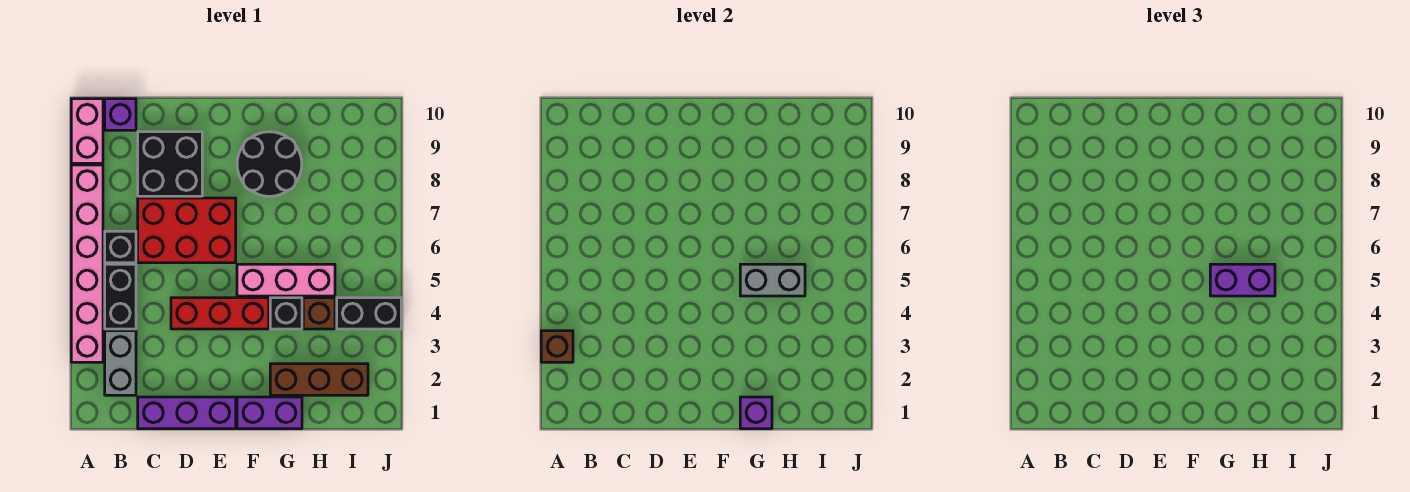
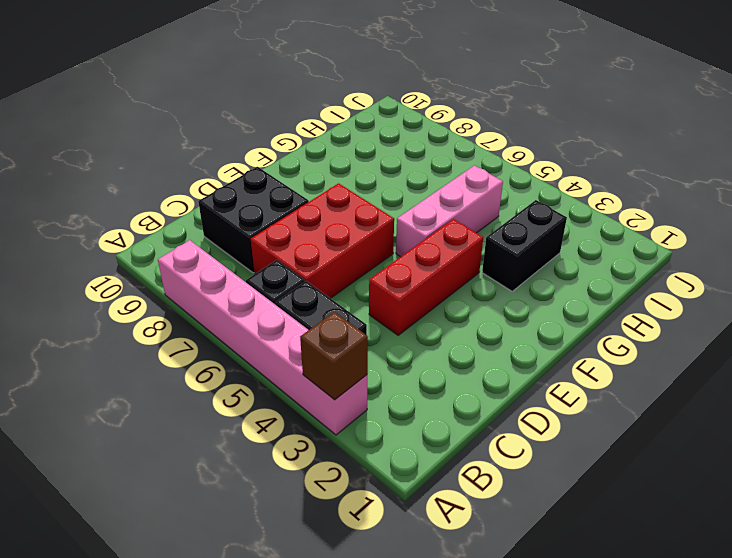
black brick G3:H3 level 1 -> black brick I4:J4 level 1
none -> pink brick A9:A10 level 1
none -> grey brick B2:B3 level 1
none -> purple brick B10 level 1

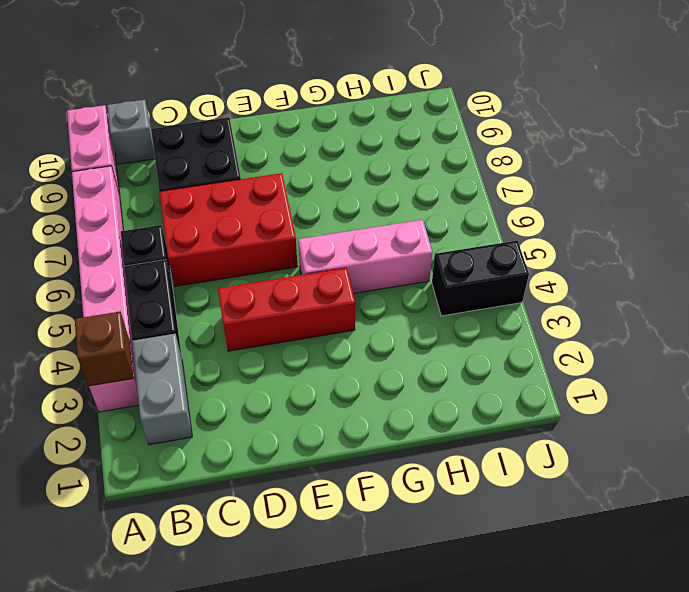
grey brick B10 level 1 -> purple brick B10 level 1
none -> purple brick C1:E1 level 1
none -> purple brick F1:G1 level 1
none -> black round brick F8:G9 level 1

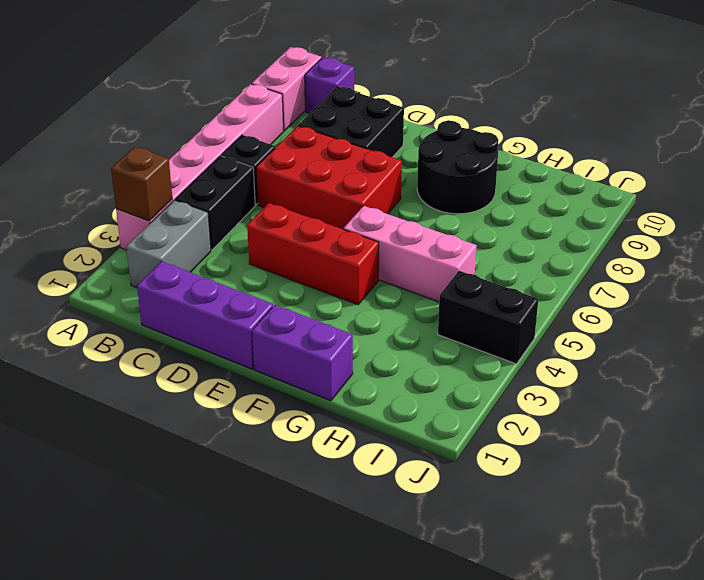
none -> brown brick G2:I2 level 1
none -> black brick G4 level 1
none -> brown brick H4 level 1

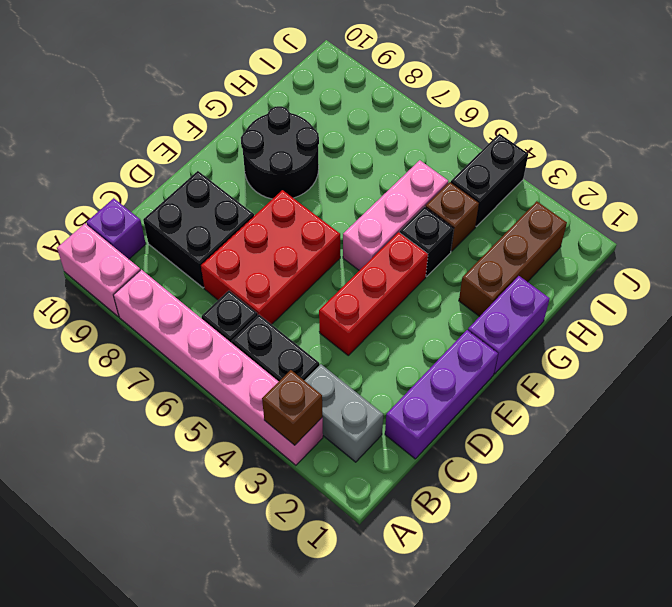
none -> purple brick G1 level 2
none -> grey brick G5:H5 level 2
none -> purple brick G5:H5 level 3

